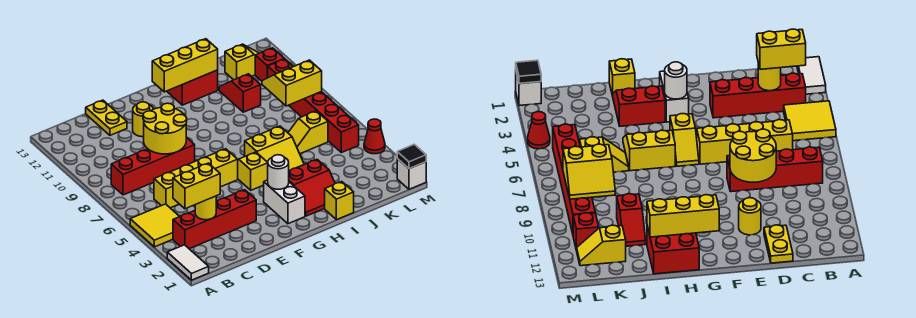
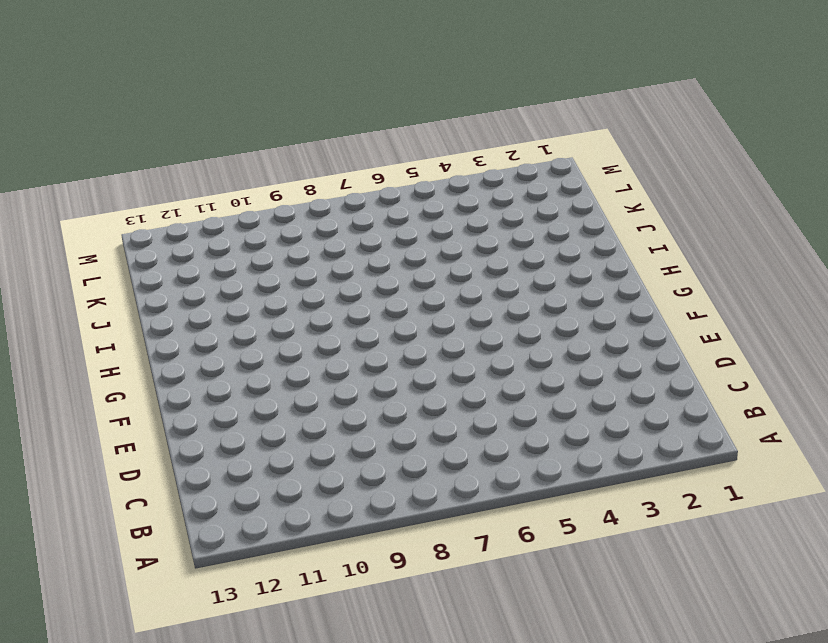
none -> white tile A1:A2 level 1
none -> yellow tile A4:B5 level 1
none -> red brick B3:E3 level 1

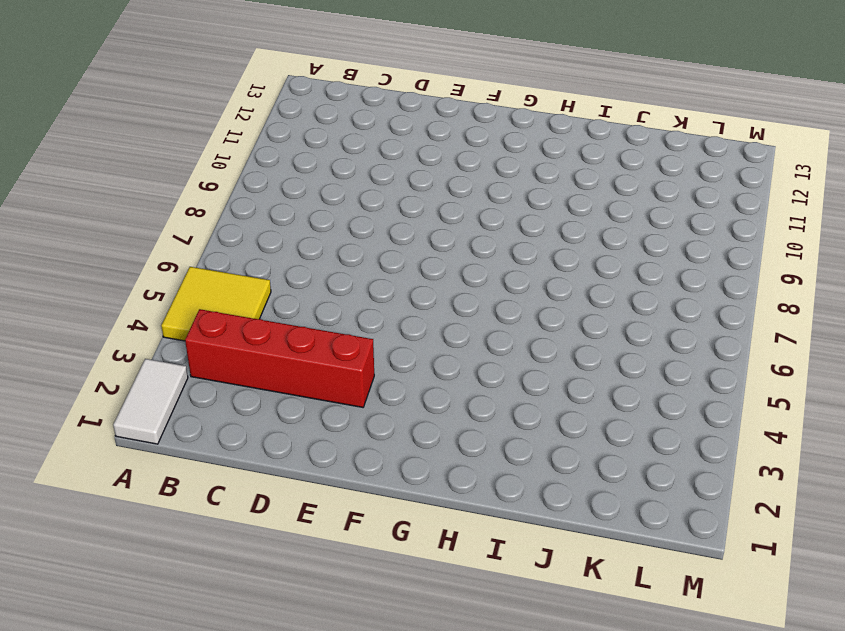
none -> red brick B8:E8 level 1
none -> yellow brick C6:F6 level 1
none -> yellow plate D12:D13 level 1

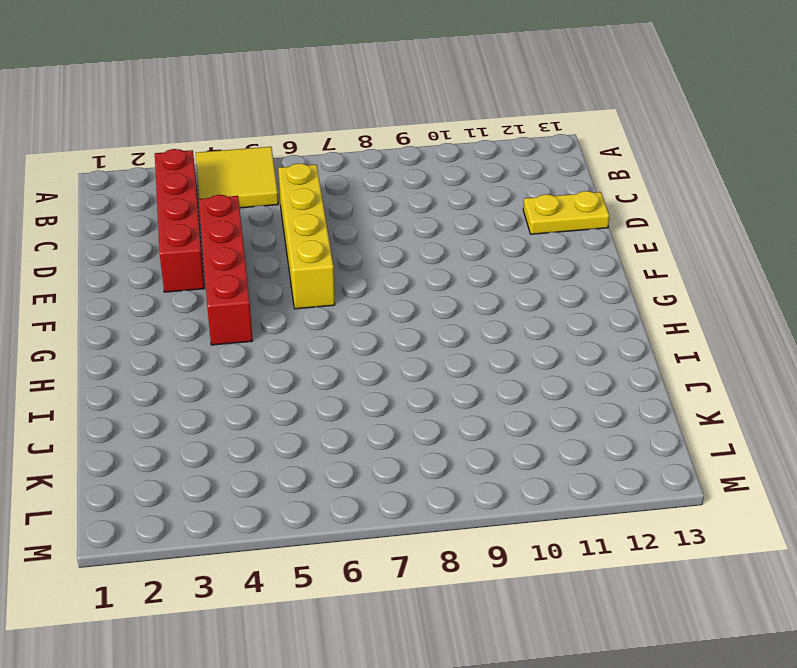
red brick D4:G4 level 1 -> red brick B8:E8 level 1
none -> white tile A1:A2 level 1
none -> yellow round brick E11 level 1
none -> white brick G2:G3 level 1

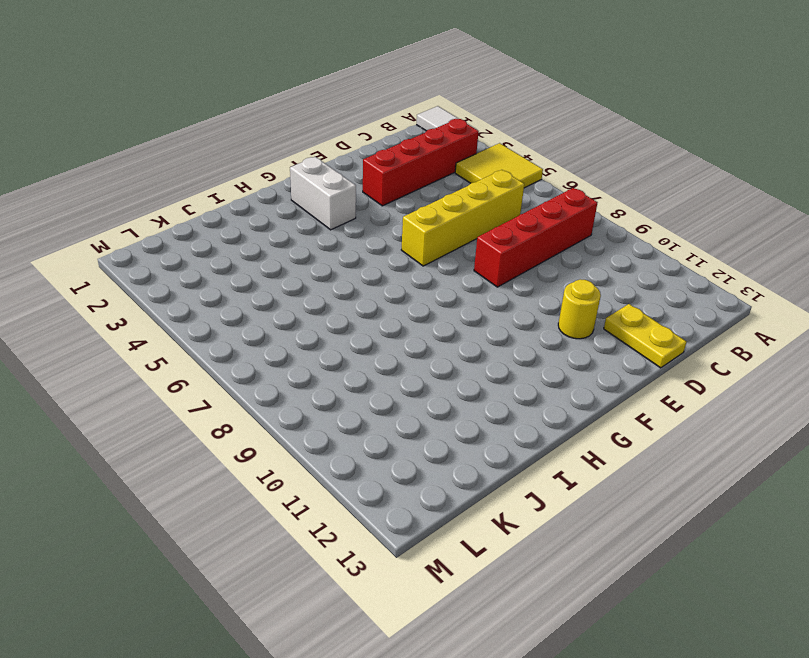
none -> yellow slope G5:G6 level 1 top 5
none -> red slope H2:I3 level 1 top 3
none -> yellow slope H5:I6 level 1 top 6

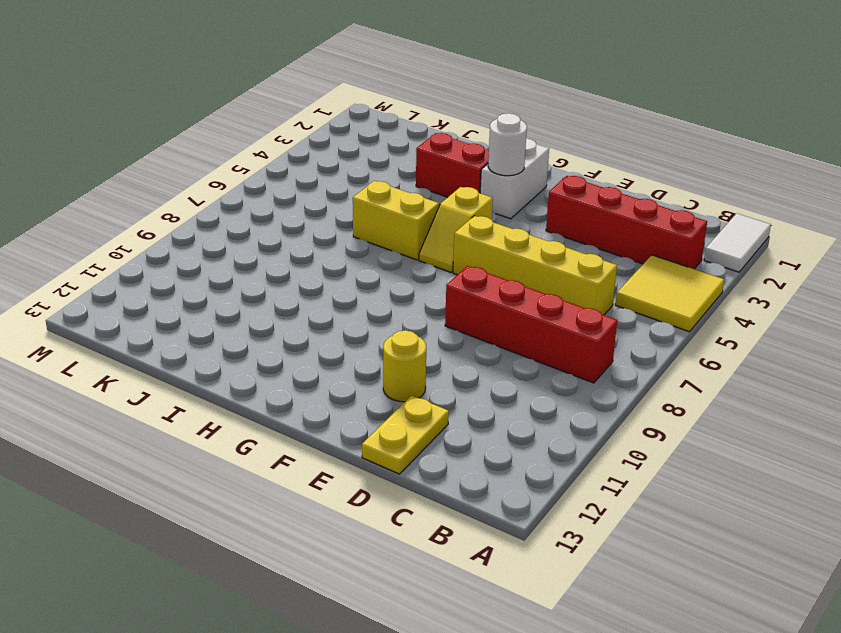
none -> red brick H12:I13 level 1
none -> yellow brick I1 level 1
none -> yellow slope J6:K6 level 1 top K

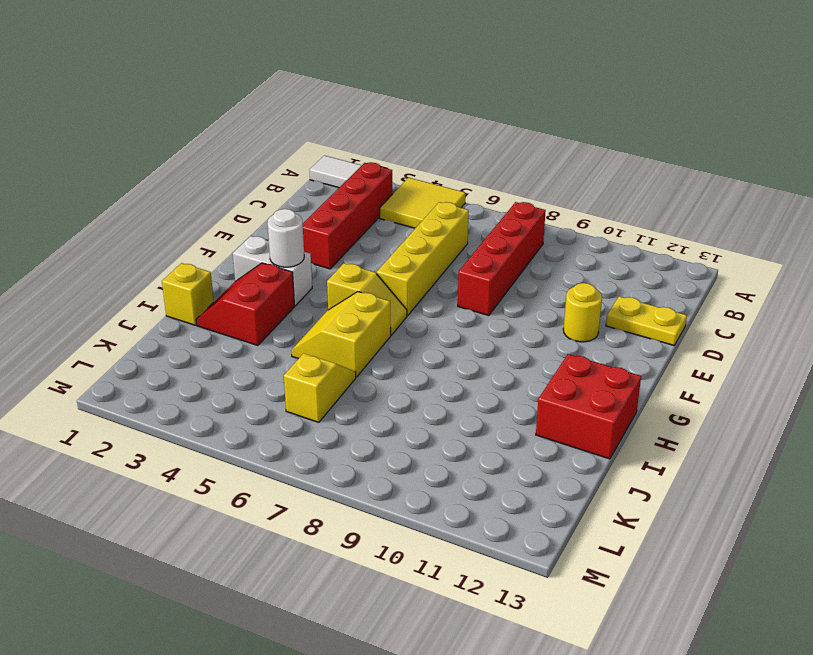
none -> red slope J10:J11 level 1 top 10
none -> yellow slope K12:L12 level 1 top K
none -> red brick L5:L10 level 1

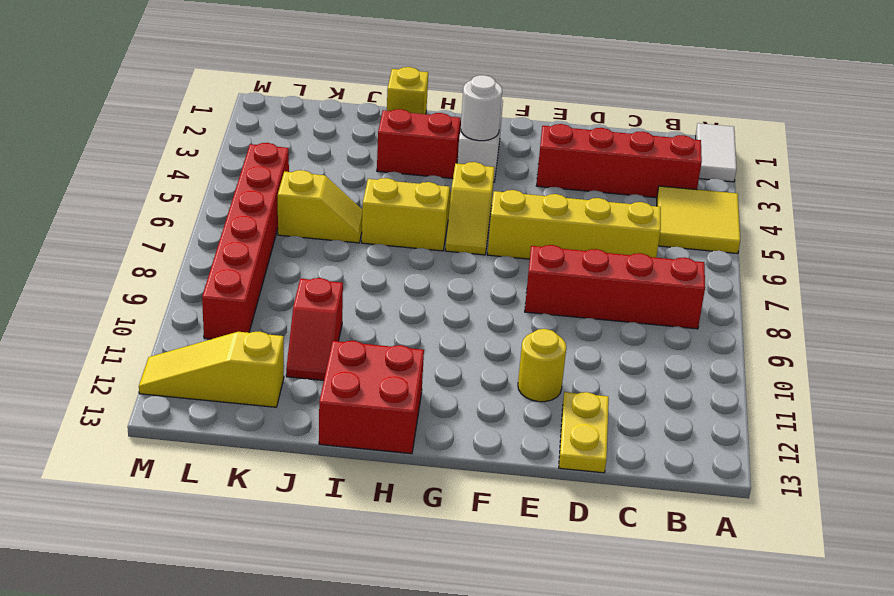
yellow slope K12:M12 level 1 top K -> yellow slope K12:L12 level 1 top K
none -> red brick L11 level 1
none -> white brick M1 level 1
none -> red cone M4 level 1

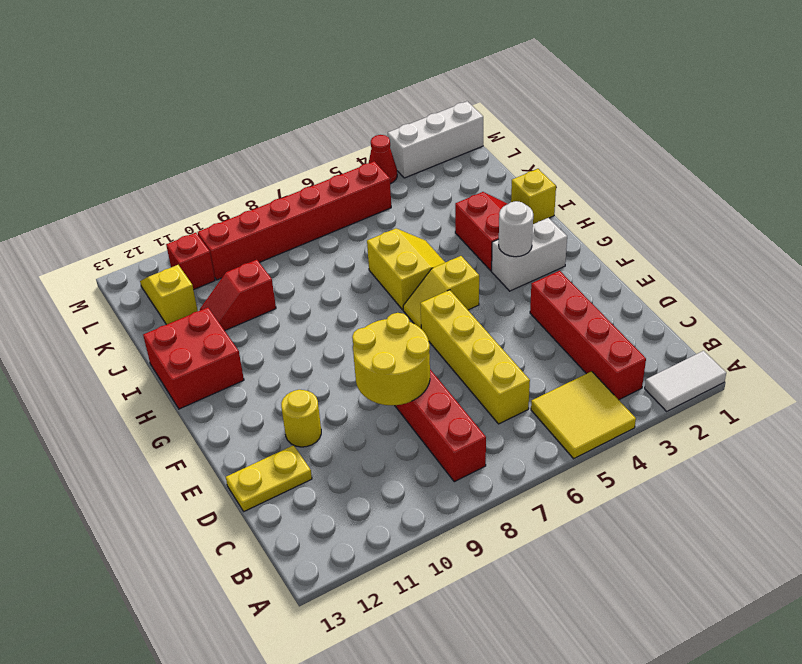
white brick M1:M3 level 1 -> white brick M1 level 1
none -> yellow slope J6:K6 level 1 top K
none -> yellow round brick C3 level 2
none -> yellow brick G12:I12 level 2

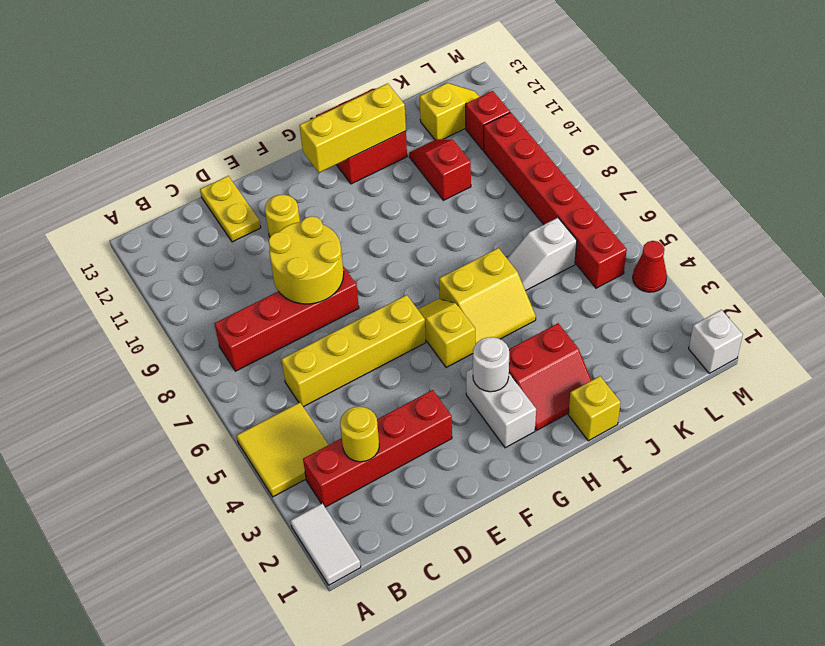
white slope J6:K6 level 1 top K -> yellow slope J6:K6 level 1 top K
none -> yellow slope K8:L9 level 2 top 8
none -> black tile M1 level 2
none -> yellow brick B3:C3 level 3

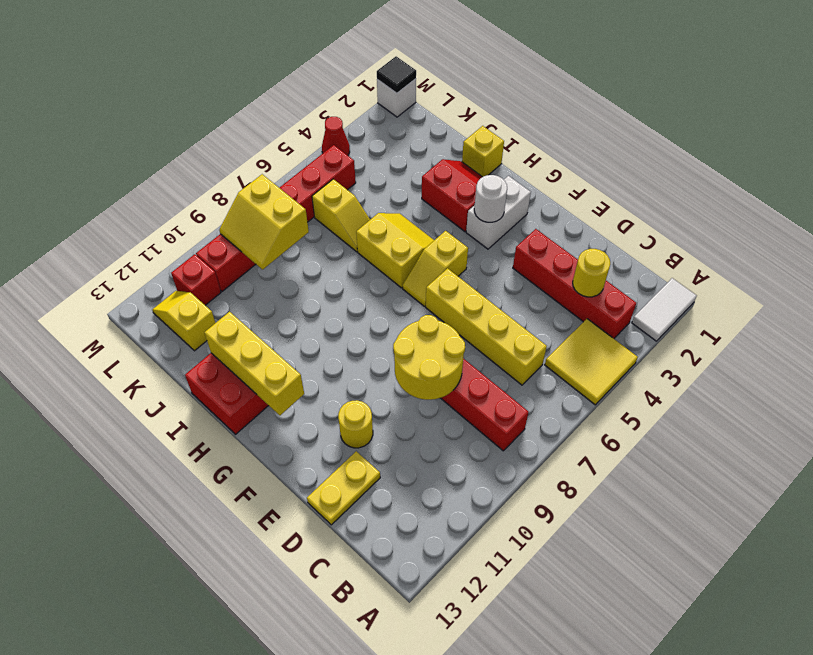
none -> red slope J10:J11 level 1 top 10
none -> yellow brick B3:C3 level 3

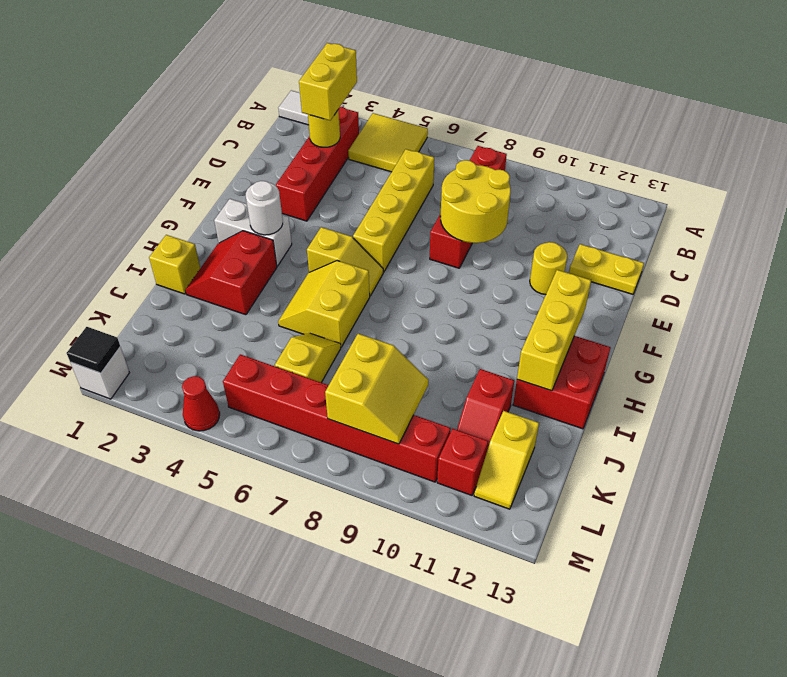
red slope J11:K11 level 1 top J -> red slope J10:J11 level 1 top 10

